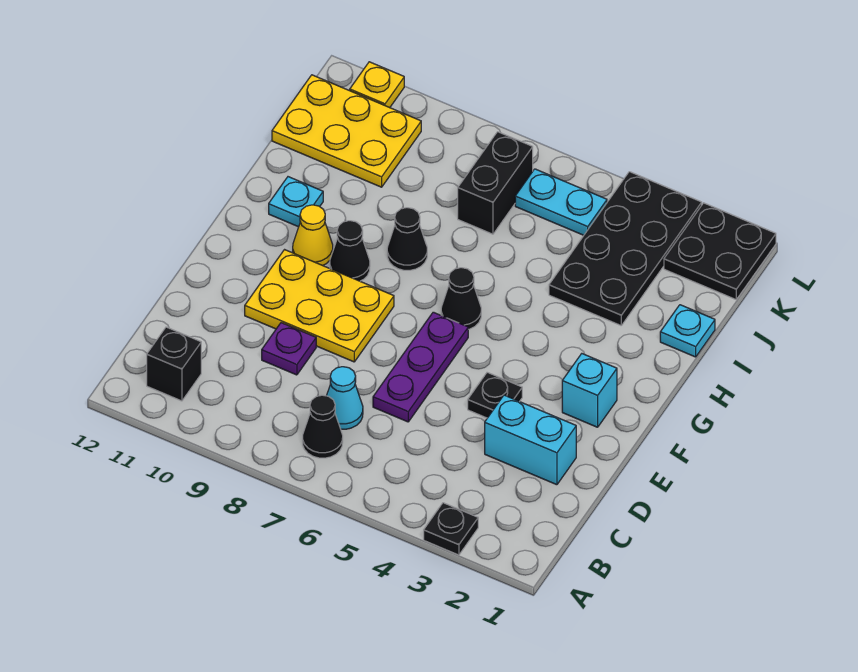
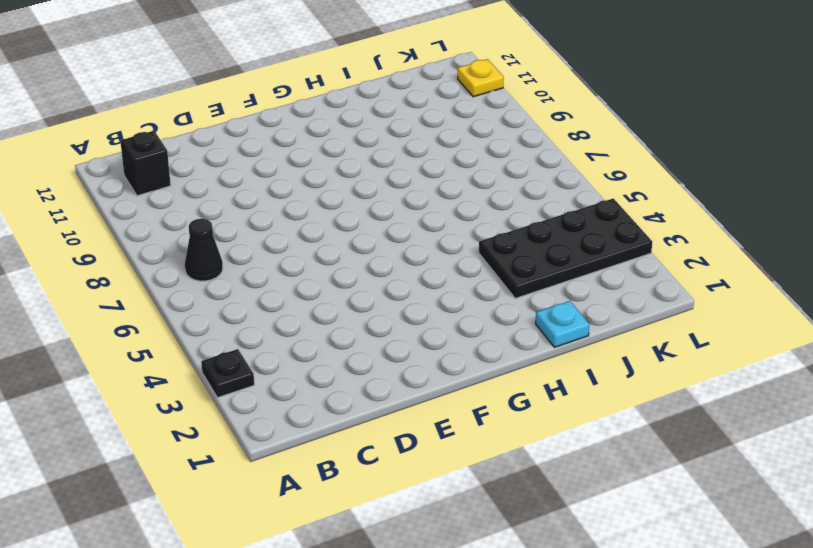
none -> cyan cone C7 level 1
none -> cyan brick D2:D3 level 1
none -> purple plate D6:F6 level 1

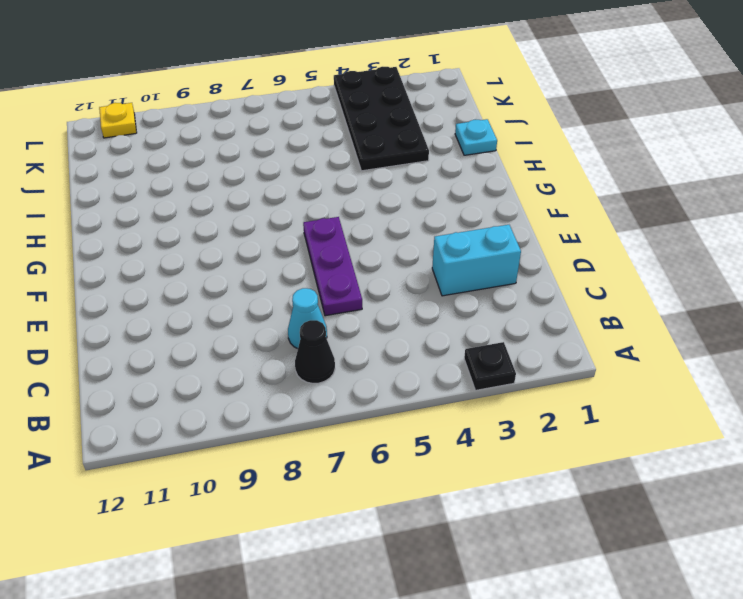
none -> black brick B11 level 1
none -> purple plate D9 level 1
none -> black plate E4 level 1

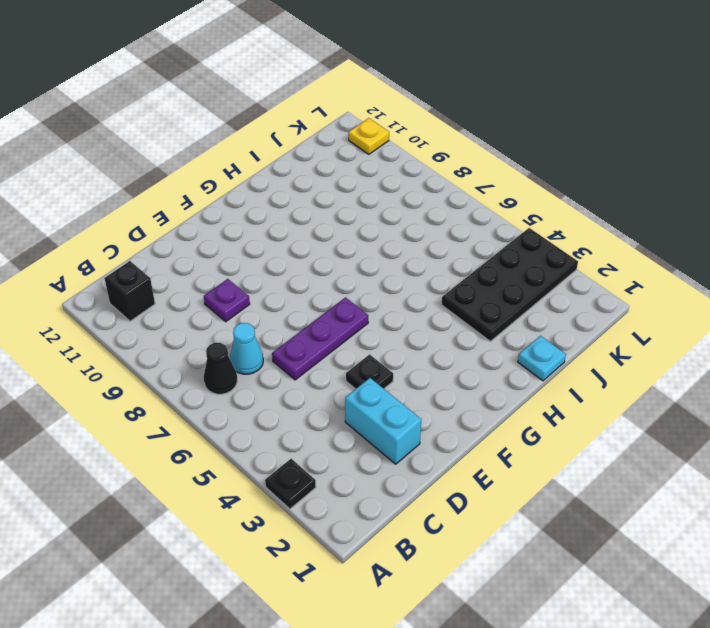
none -> yellow plate E8:F10 level 1
none -> cyan brick F2 level 1
none -> black cone G6 level 1

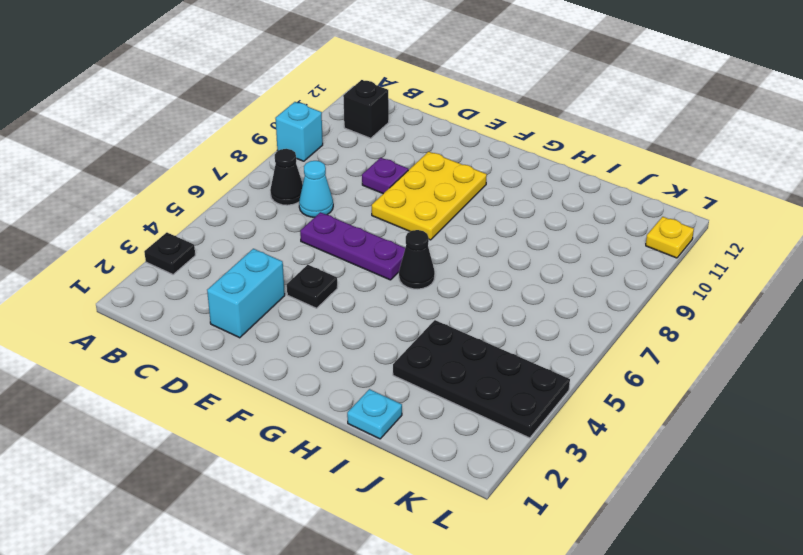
cyan brick A9 level 1 -> cyan brick F2 level 1
none -> black cone G9 level 1
none -> yellow cone G10 level 1
none -> black cone H8 level 1

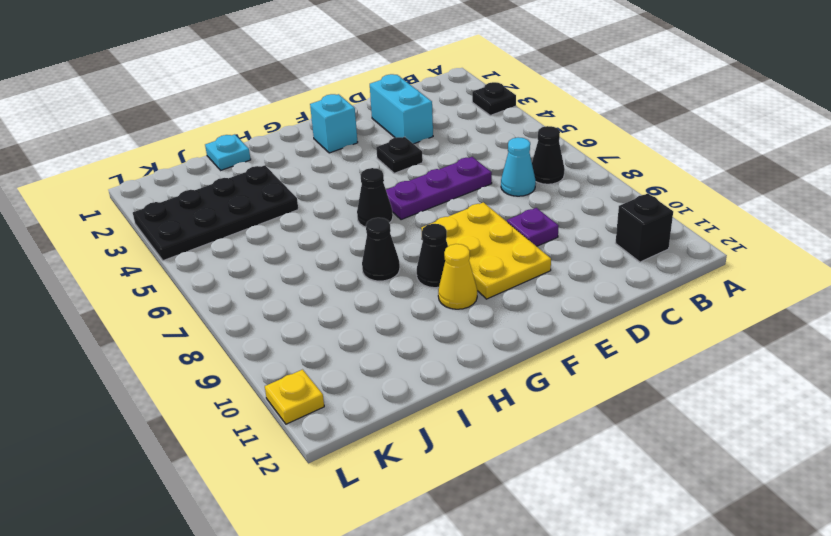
none -> cyan plate H11 level 1
none -> black brick J7:K7 level 1
none -> yellow plate J10:K12 level 1

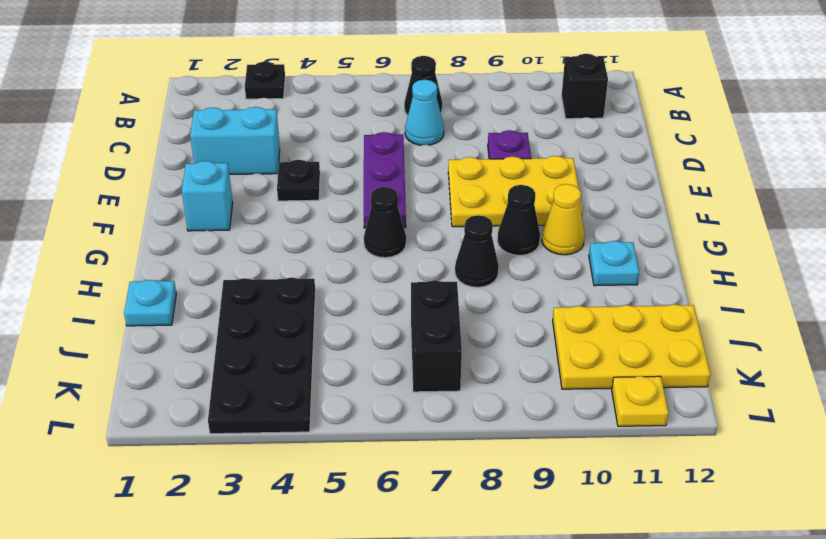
none -> black plate K1:L2 level 1
none -> cyan plate K5:K6 level 1

